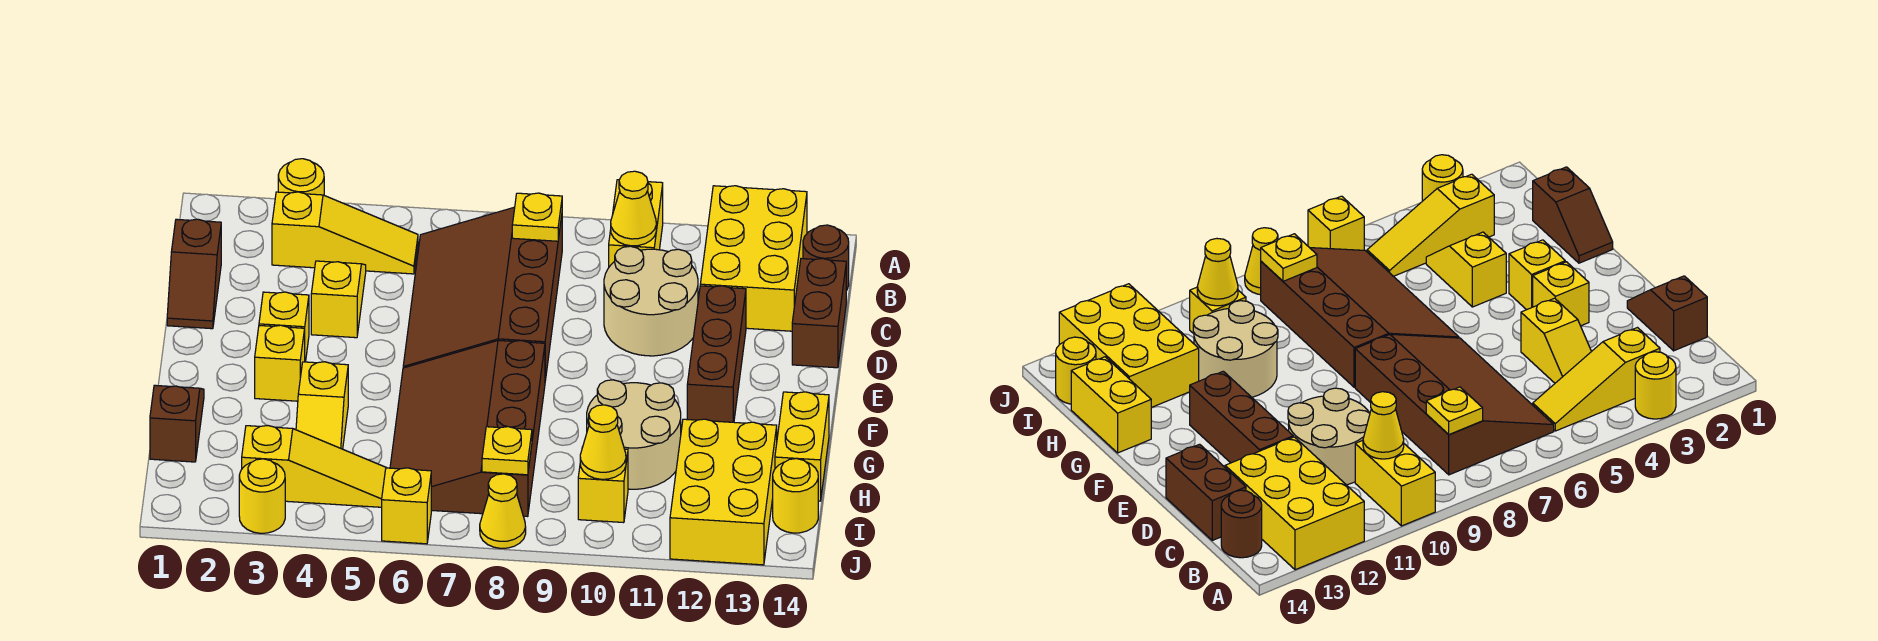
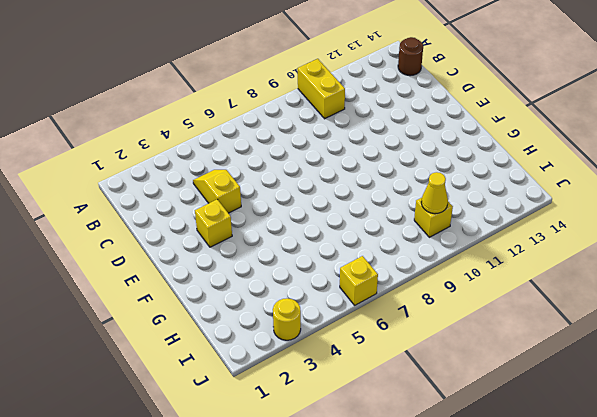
none -> yellow round brick A3 level 1
none -> yellow brick A12:C13 level 1
none -> yellow slope B3:B5 level 1 top 3

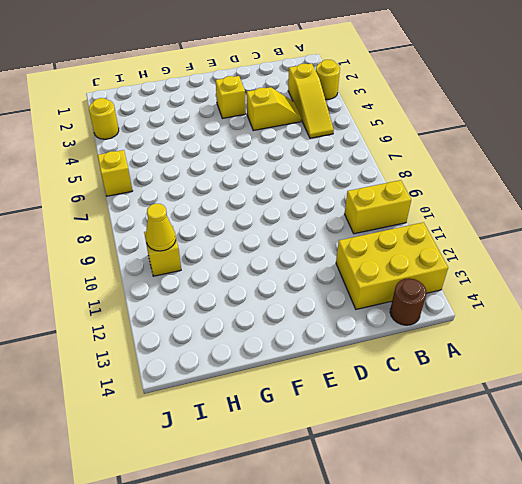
none -> brown slope B6:E8 level 1 top 8
none -> brown slope C1:D1 level 1 top C
none -> tan round brick C10:D11 level 1

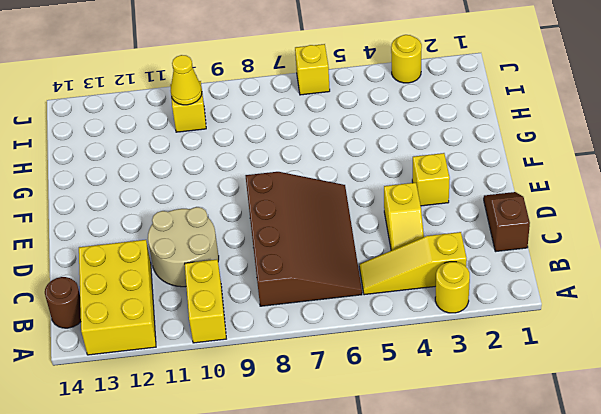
none -> brown brick C14:D14 level 1
none -> brown brick D12:F12 level 1
none -> yellow brick F3 level 1

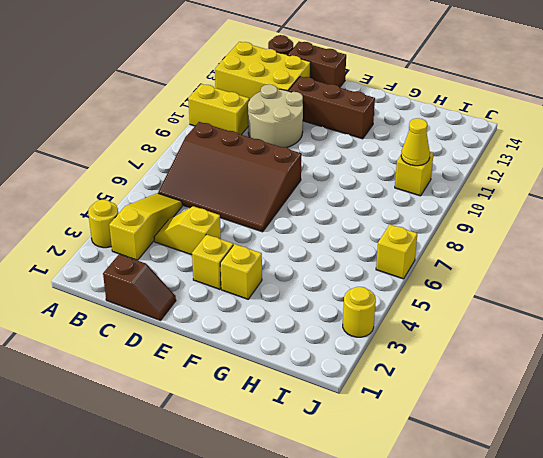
none -> brown slope F6:I8 level 1 top 8
none -> brown slope G1:H1 level 1 top H
none -> yellow slope G4:H4 level 1 top G

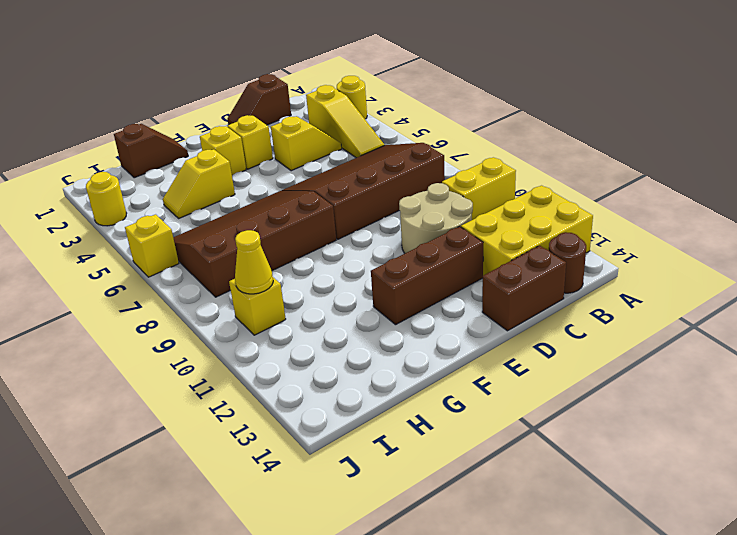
none -> tan round brick G10:H11 level 1
none -> yellow brick G14:H14 level 1
none -> yellow brick H12:J13 level 1

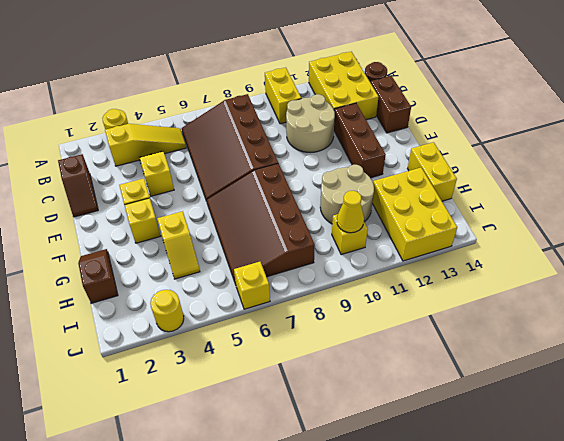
none -> yellow slope I3:I5 level 1 top 3
none -> yellow round brick I14 level 1
none -> yellow cone J8 level 1

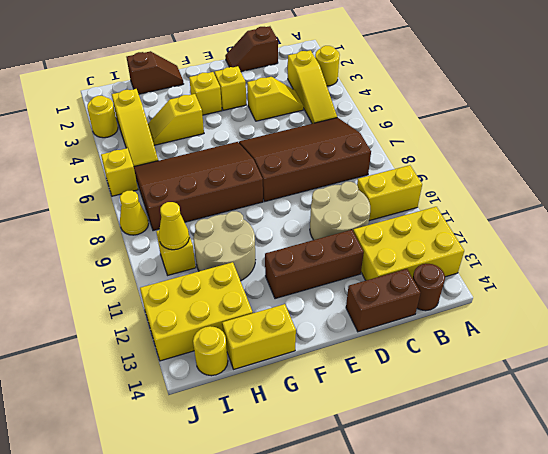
none -> yellow plate B8 level 2
none -> yellow cone B10 level 2
none -> yellow plate I8 level 2

